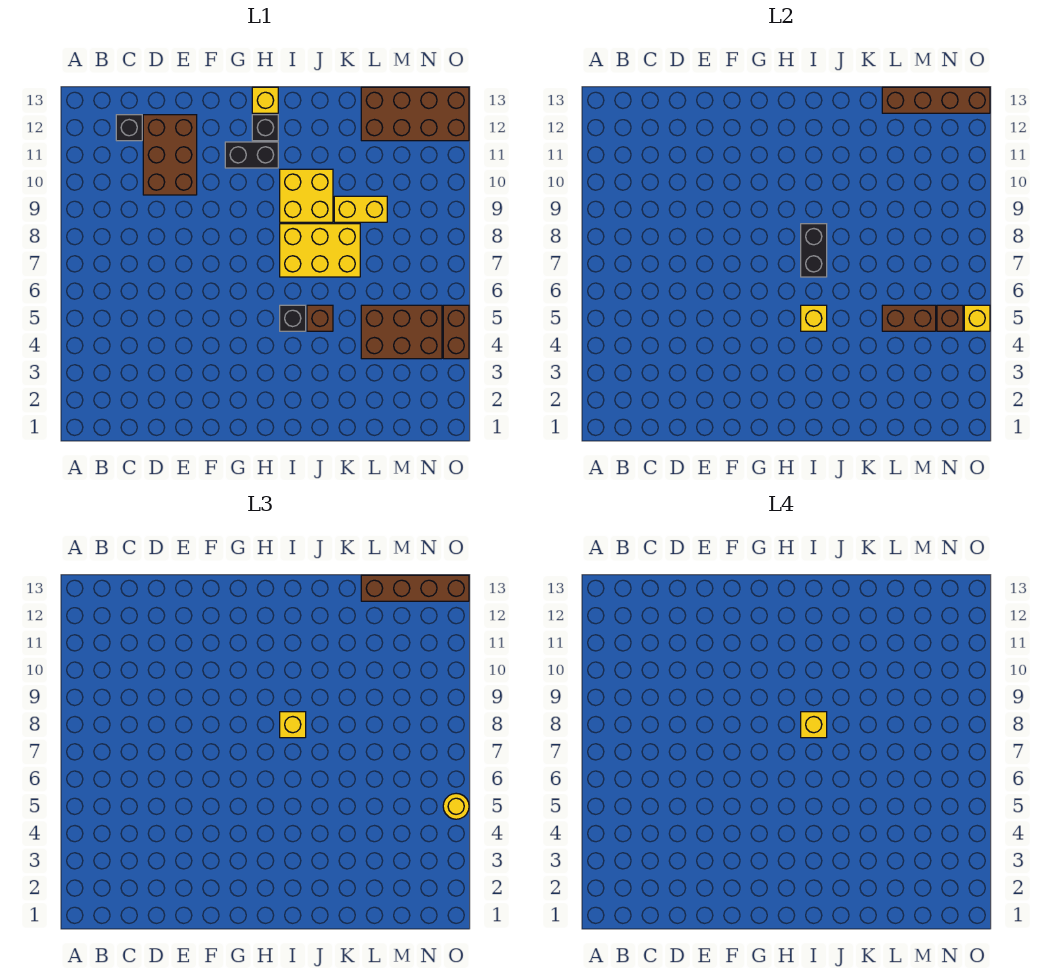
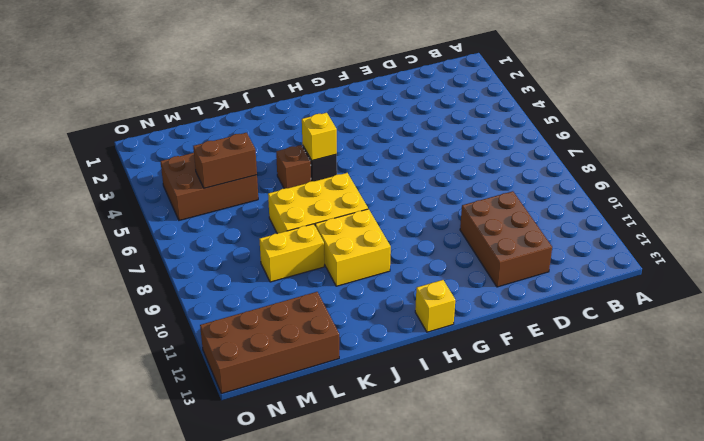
none -> black brick C12 level 1
none -> black brick G11:H11 level 1
none -> black brick H12 level 1

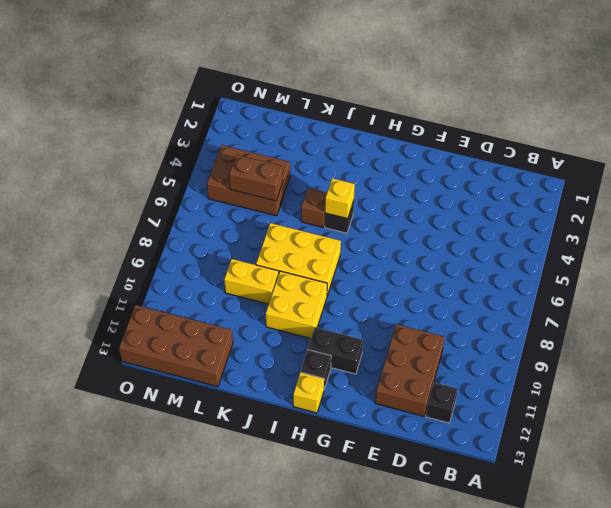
none -> brown brick O4:O5 level 1
none -> black brick I7:I8 level 2
none -> brown brick L13:O13 level 2

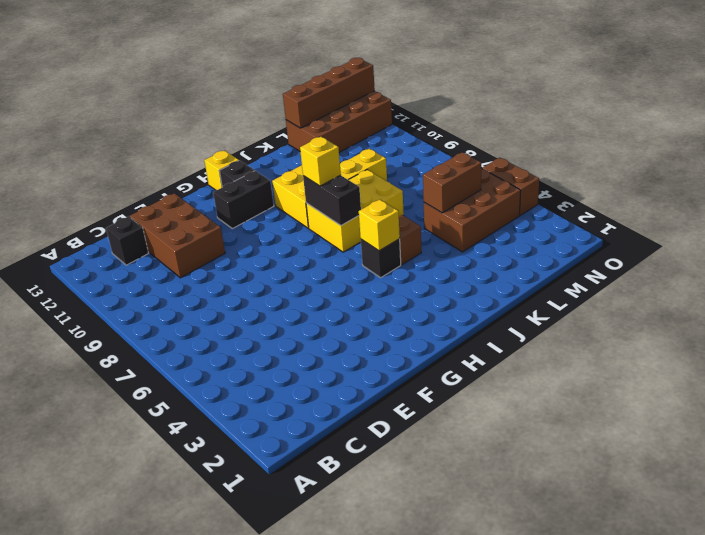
none -> brown brick N5 level 2
none -> yellow brick O5 level 2
none -> brown brick L13:O13 level 3

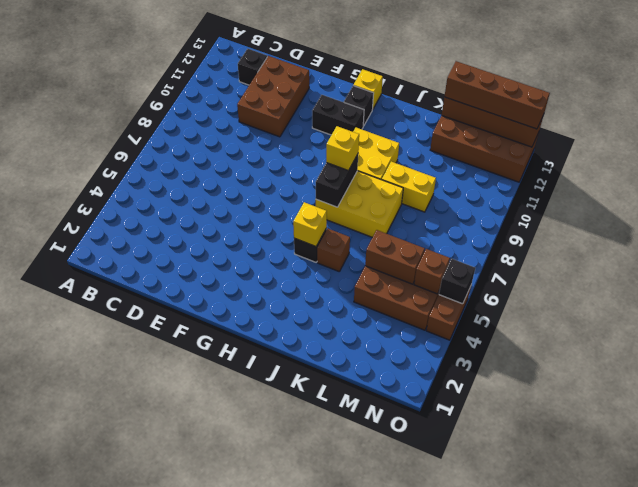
black brick O5 level 2 -> yellow brick O5 level 2
none -> yellow round brick O5 level 3
none -> yellow brick I8 level 4

